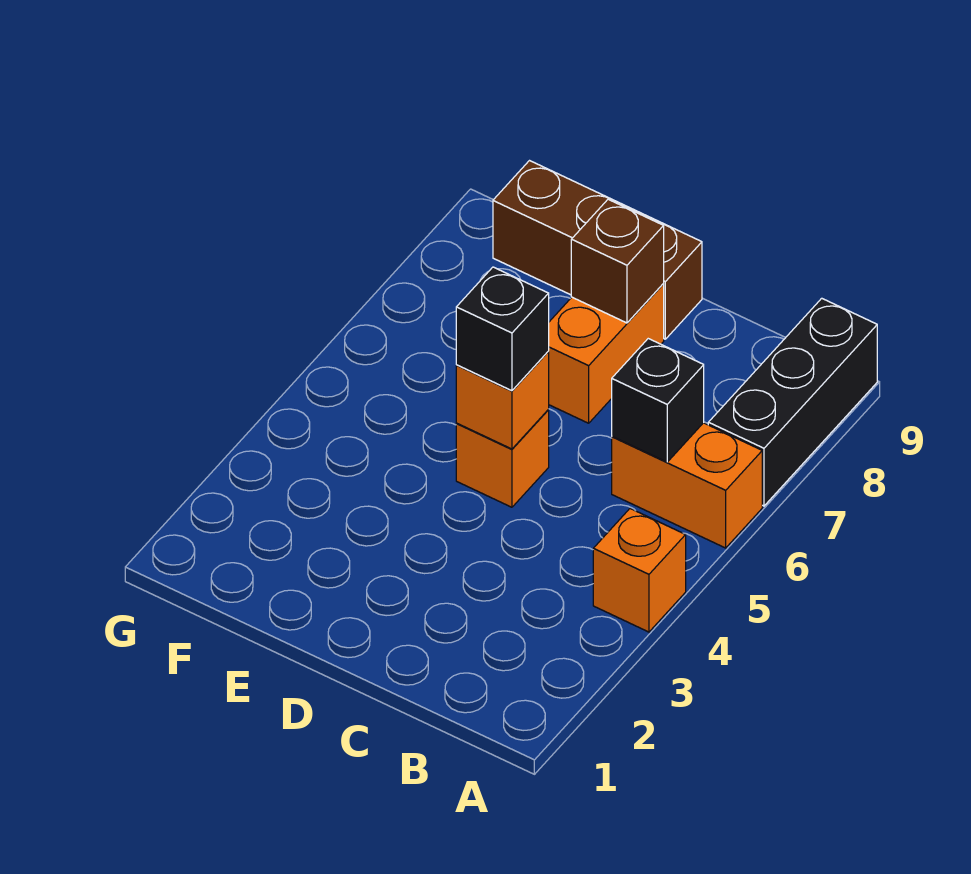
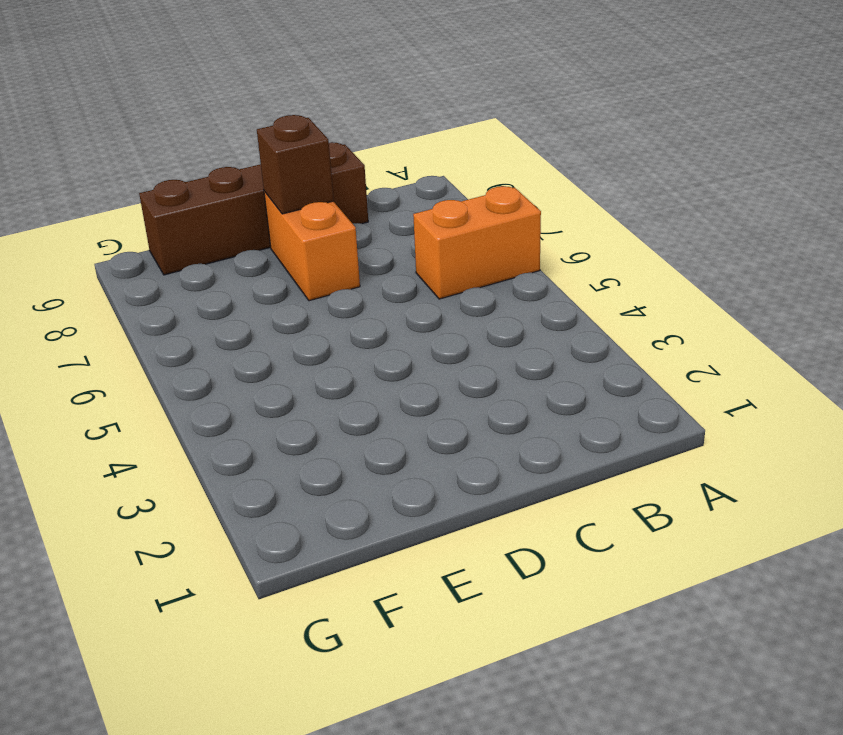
brown brick C9:F9 level 1 -> brown brick D9:F9 level 1
none -> orange brick A4 level 1
none -> black brick A7:A9 level 1

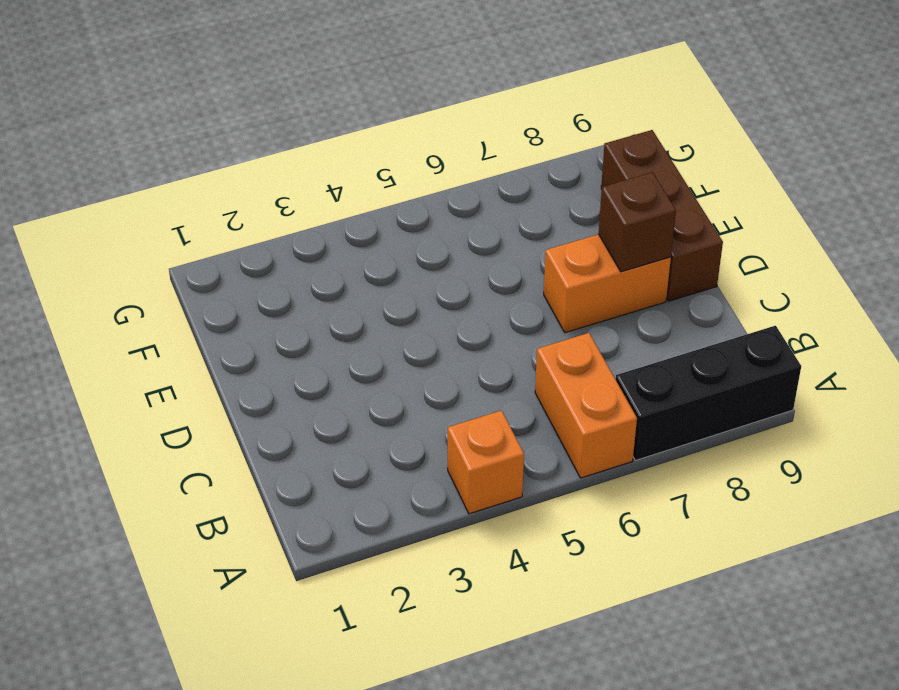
none -> orange brick D5 level 1
none -> black brick B6 level 2

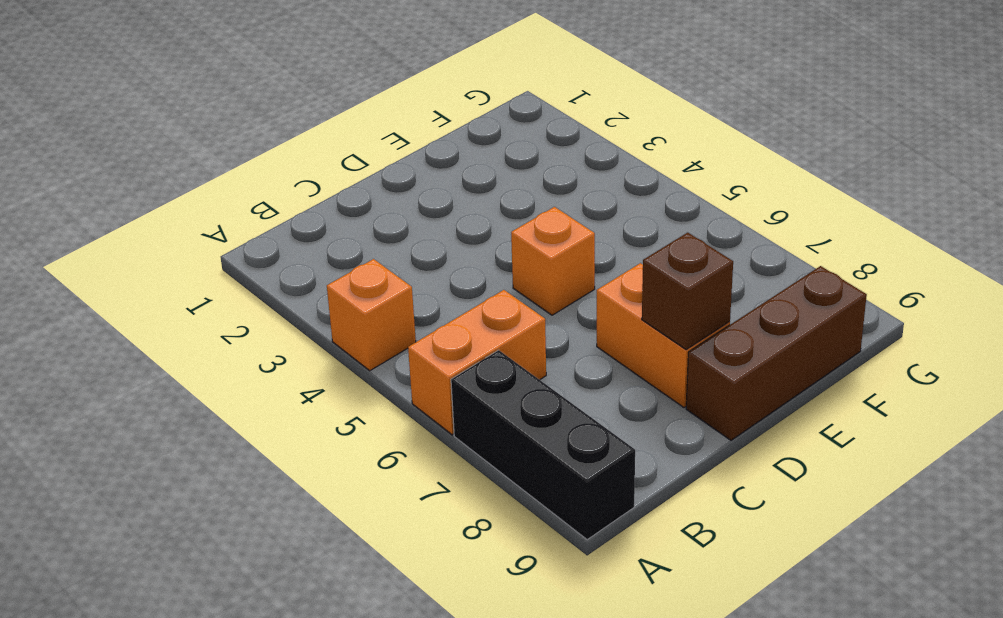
none -> black brick B6 level 2
none -> orange brick D5 level 2

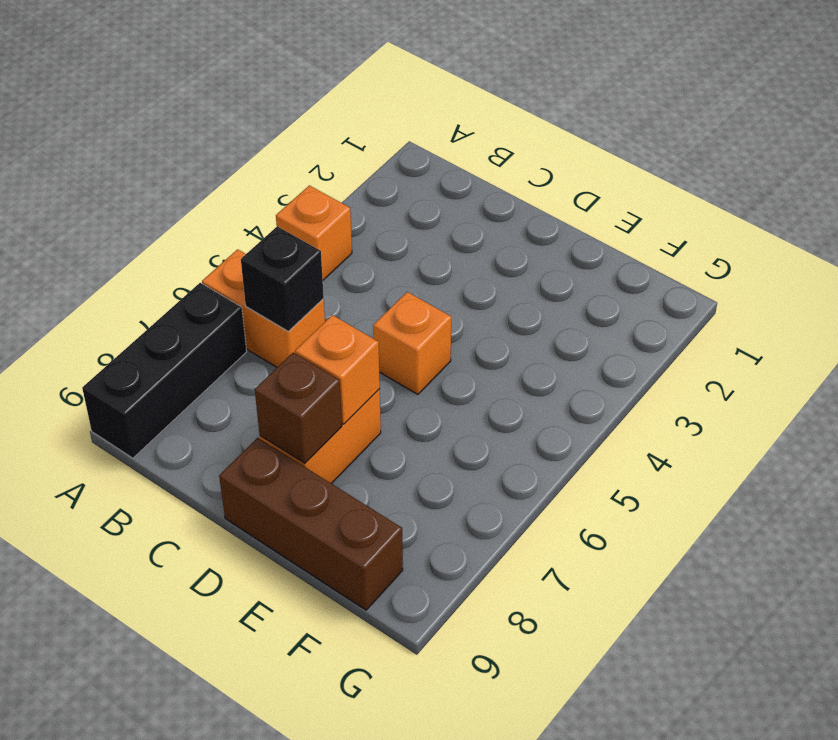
orange brick D7 level 2 -> orange brick D5 level 2
none -> black brick D5 level 3

